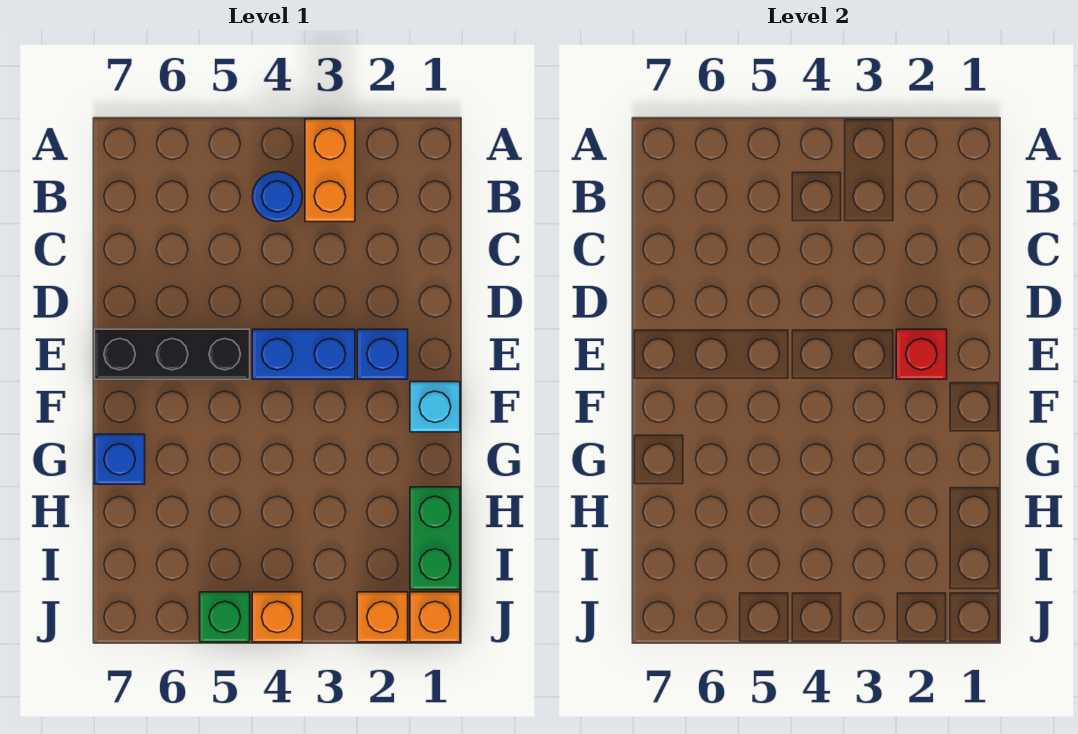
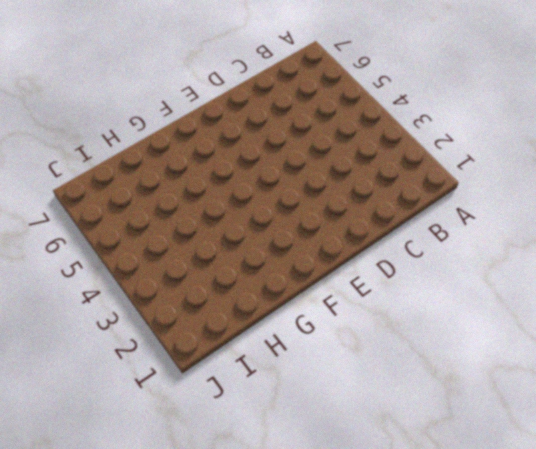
none -> orange brick A3:B3 level 1
none -> blue round brick B4 level 1
none -> blue brick E2 level 1

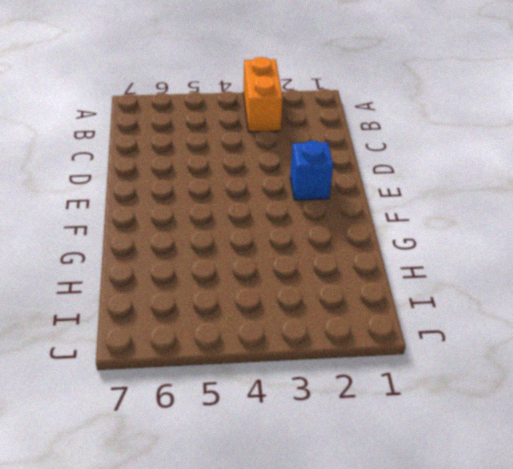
none -> blue round brick B4 level 1
none -> blue brick E3:E4 level 1
none -> black brick E5:E7 level 1

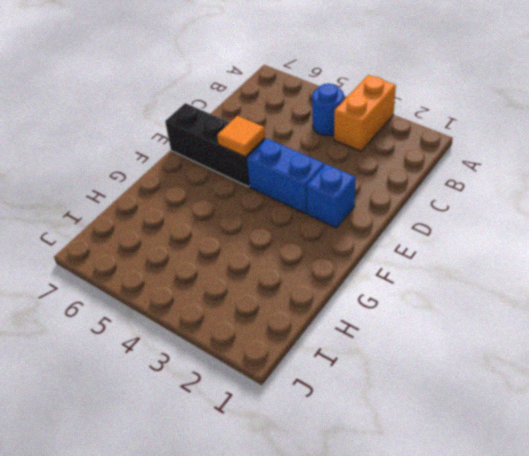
orange tile E5 level 2 -> none
none -> cyan brick F1 level 1
none -> blue brick G7 level 1
none -> green brick H1:I1 level 1

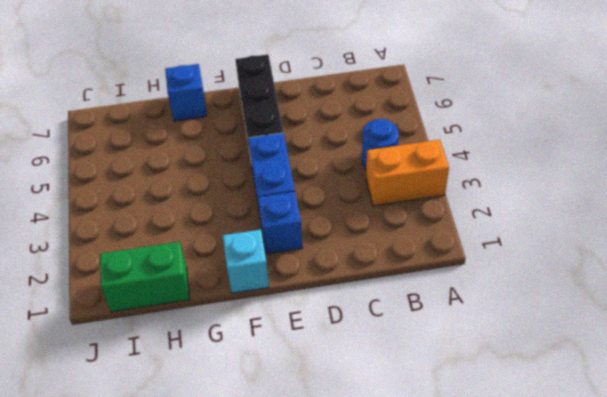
none -> orange brick J1 level 1
none -> orange brick J2 level 1
none -> orange brick J4 level 1

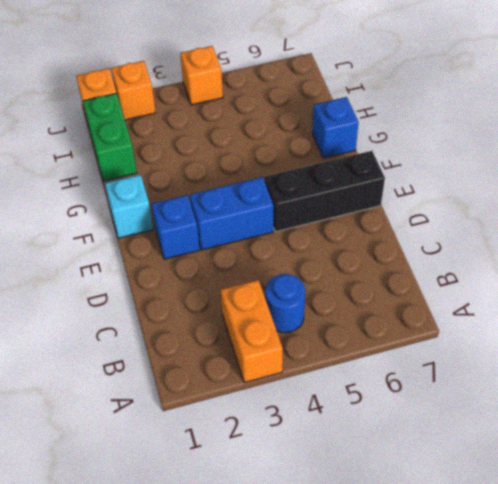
none -> green brick J5 level 1
none -> red brick E2 level 2

